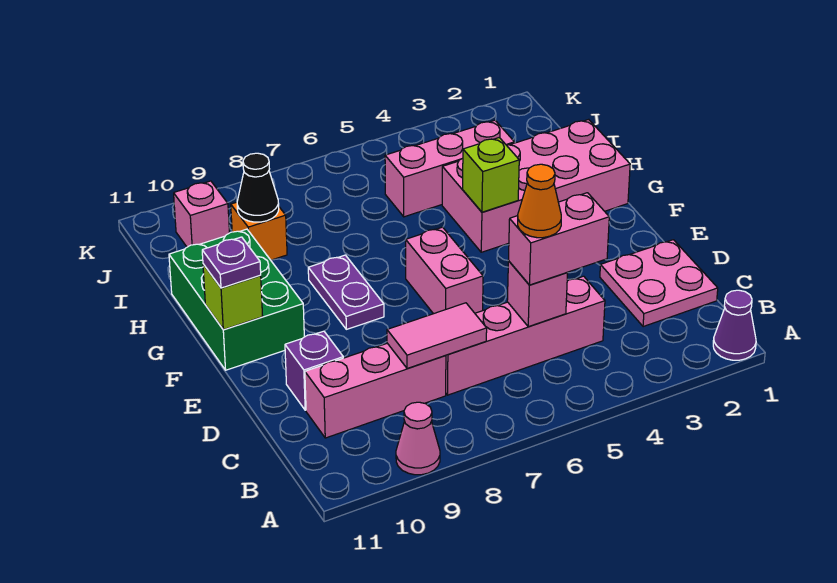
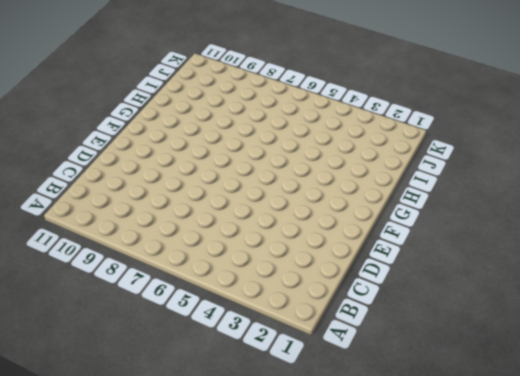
none -> purple cone A1 level 1
none -> pink cone A9 level 1
none -> pink plate C1:D2 level 1

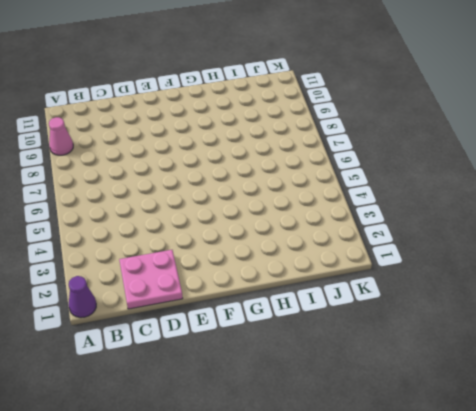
none -> pink brick C4:C7 level 1
none -> pink brick C8:C10 level 1
none -> purple brick D10 level 1

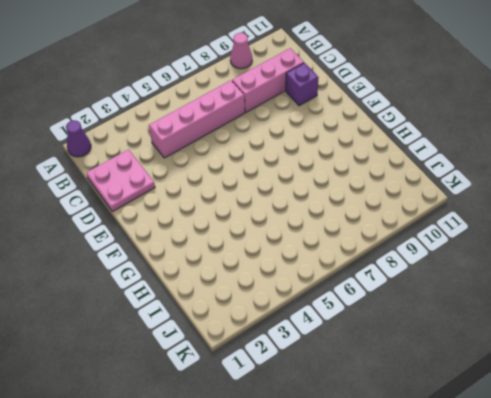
none -> pink brick E6:F6 level 1
none -> purple plate F8:G8 level 1
none -> green brick F10:H11 level 1

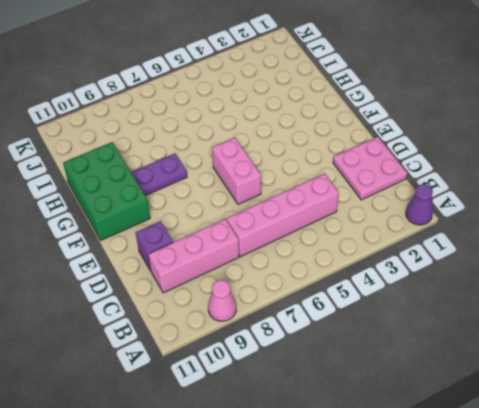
purple plate G8:G9 level 1 -> purple plate F8:G8 level 1
none -> pink brick G1:H4 level 1
none -> pink brick I3:I5 level 1
none -> orange brick I9 level 1

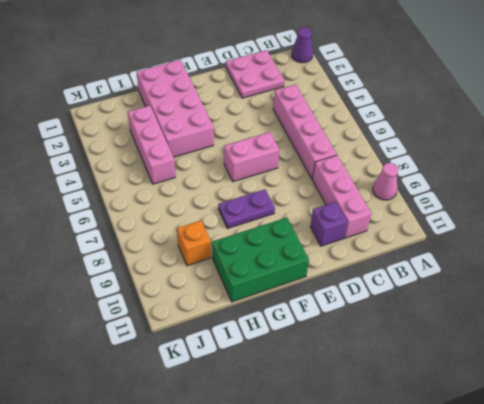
none -> pink brick J10 level 1
none -> pink brick C5 level 2
none -> pink tile C7:C8 level 2

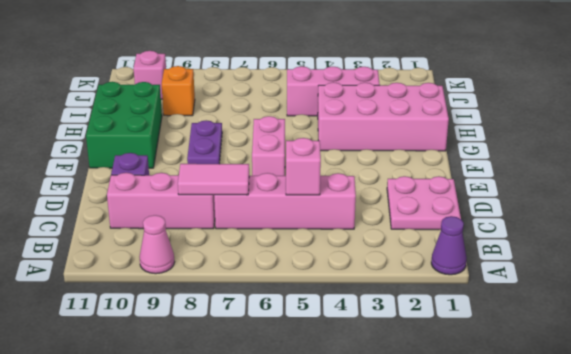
none -> lime brick F11 level 2
none -> lime brick G4 level 2
none -> black cone I9 level 2

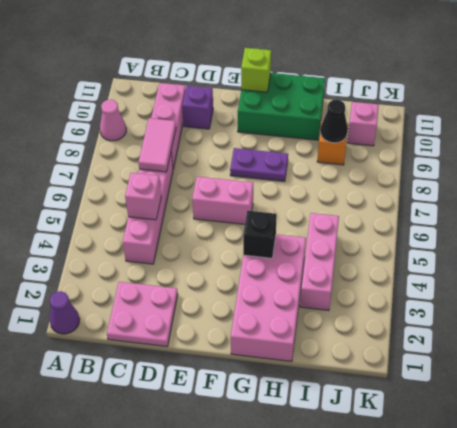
black brick G4 level 2 -> lime brick G4 level 2
none -> pink brick C4:C5 level 3
none -> purple plate F11 level 3
none -> orange cone C5 level 4

